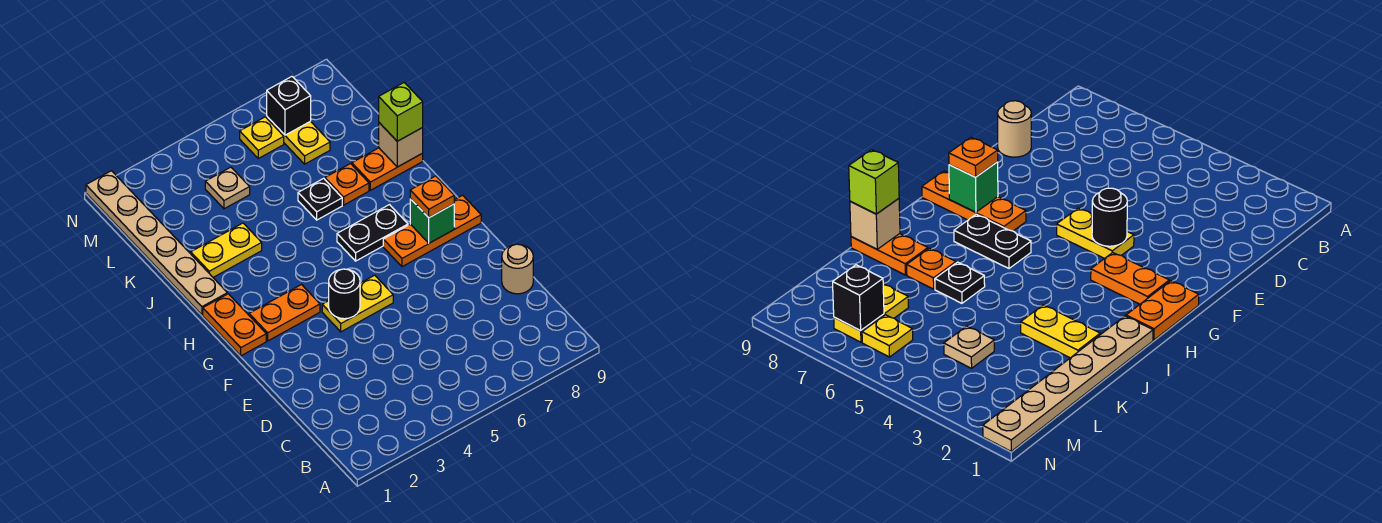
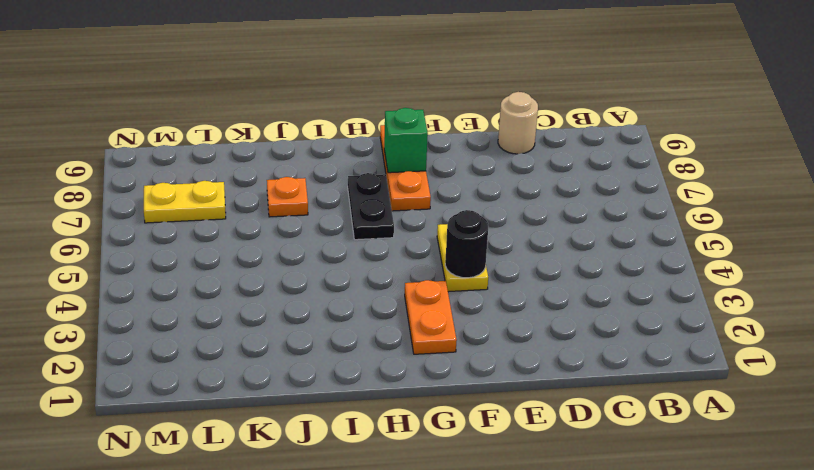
none -> orange plate G1:H1 level 1
none -> tan plate I1:N1 level 1
none -> yellow plate J2:J3 level 1

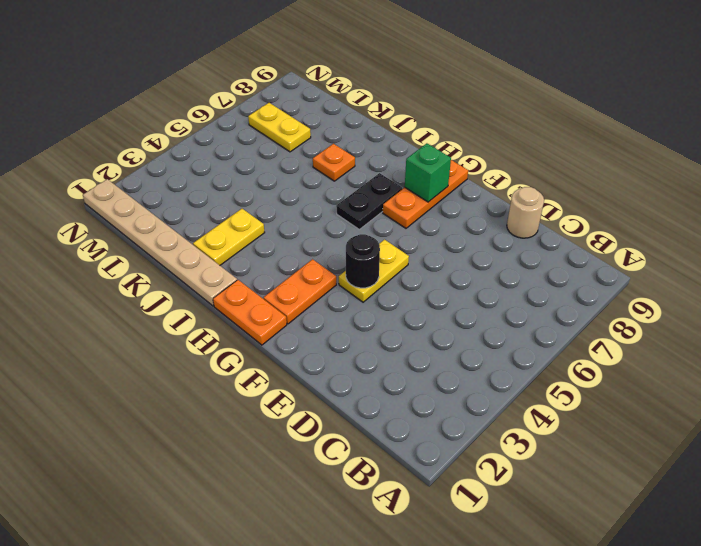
none -> black plate J6 level 1
none -> orange plate J8:J9 level 1
none -> tan plate L4 level 1

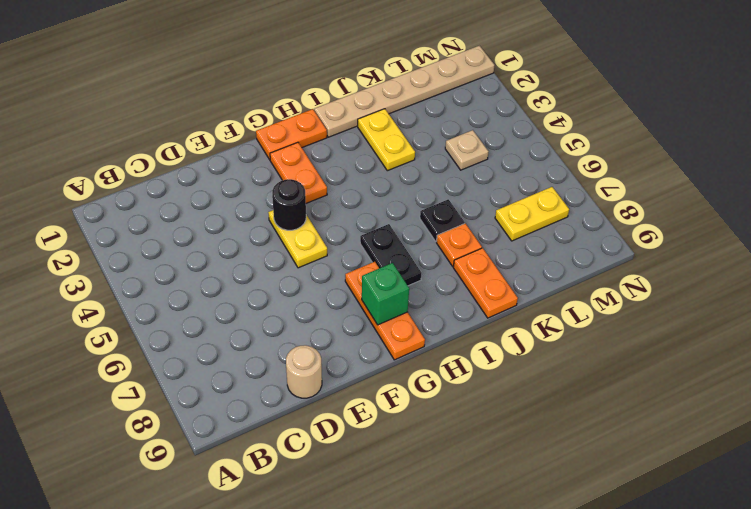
none -> yellow plate M6 level 1
none -> tan brick J9 level 2
none -> black brick M7 level 2

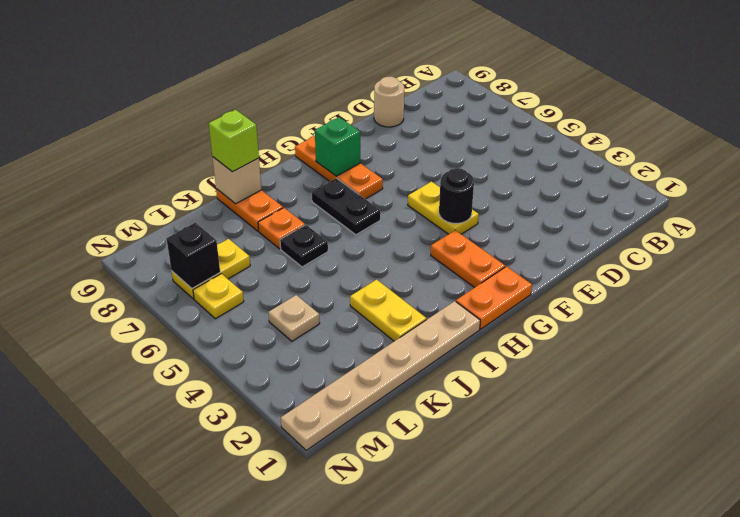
none -> orange plate G8 level 3

